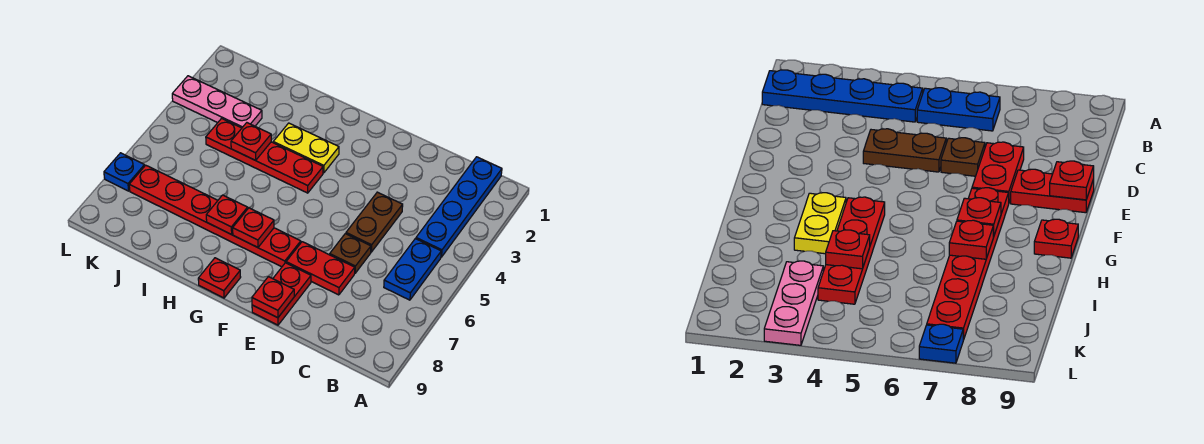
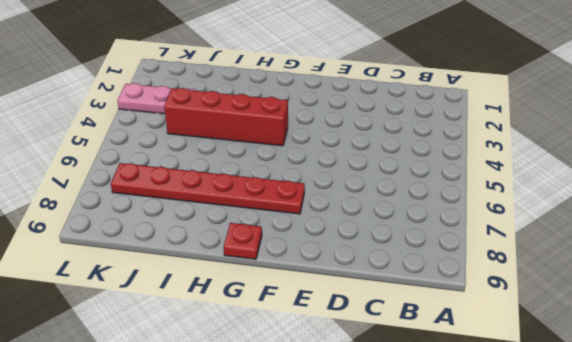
red brick G4:J4 level 1 -> red plate G4:J4 level 1
none -> blue plate B1:B4 level 1
none -> blue plate B5:B6 level 1
none -> brown plate D4:D5 level 1

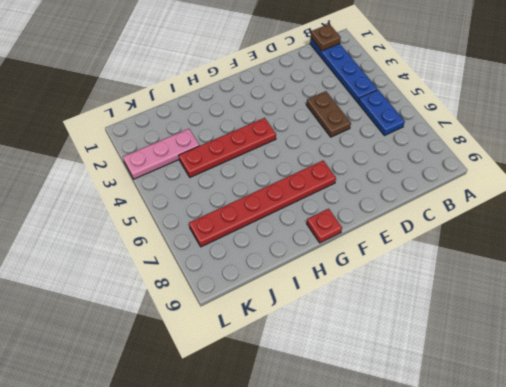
brown plate B1 level 2 -> brown plate D6 level 1
none -> red plate D7:E7 level 1
none -> red plate E8:E9 level 1
none -> yellow plate G3:H3 level 1

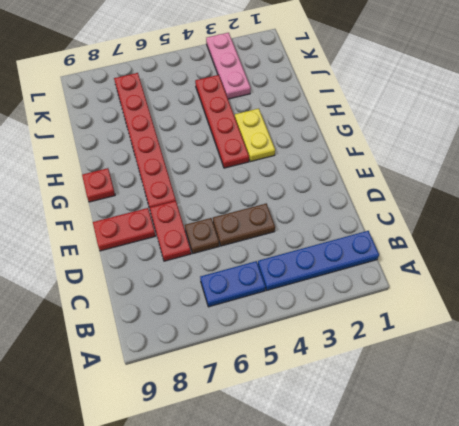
none -> blue plate L7 level 1
none -> red plate E9 level 2
none -> red plate G7 level 2

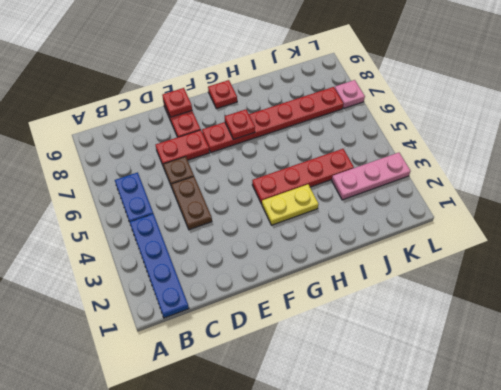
pink plate L7 level 1 -> blue plate L7 level 1
none -> red plate H7 level 2
none -> red plate I4 level 2

